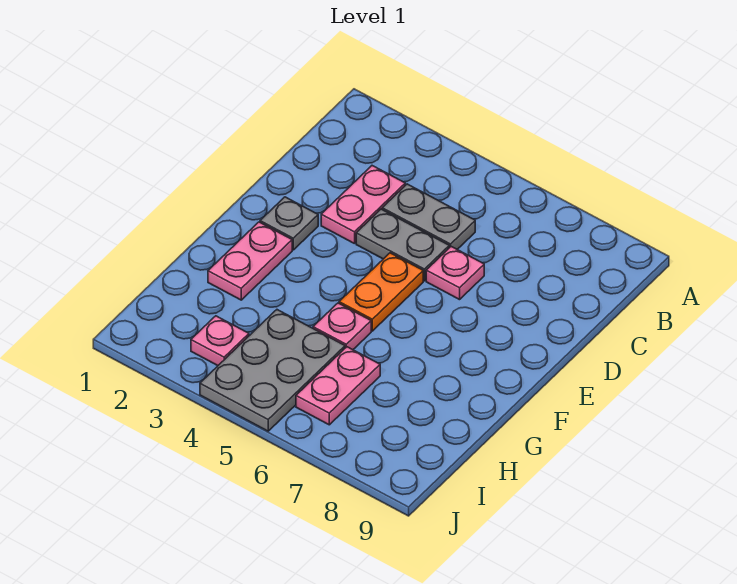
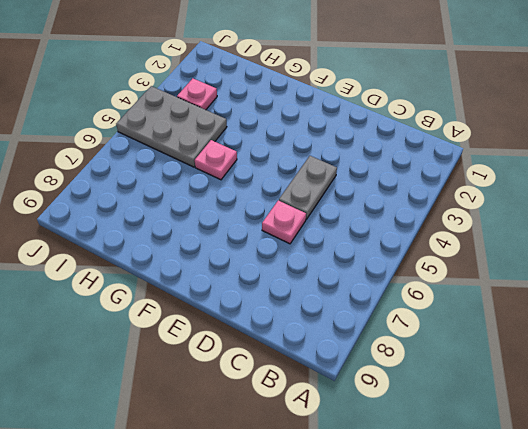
none -> pink plate C3:D3 level 1
none -> grey plate C4:C5 level 1

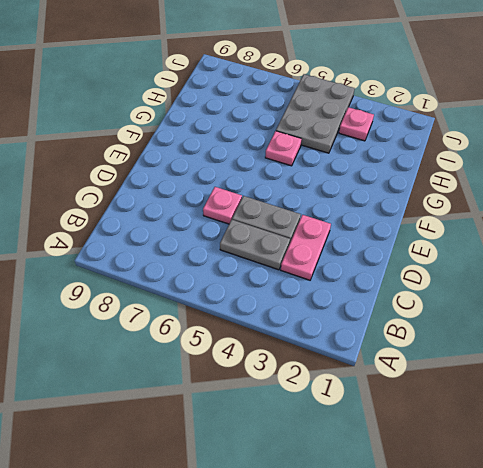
none -> grey plate E2 level 1
none -> orange plate E5:F5 level 1

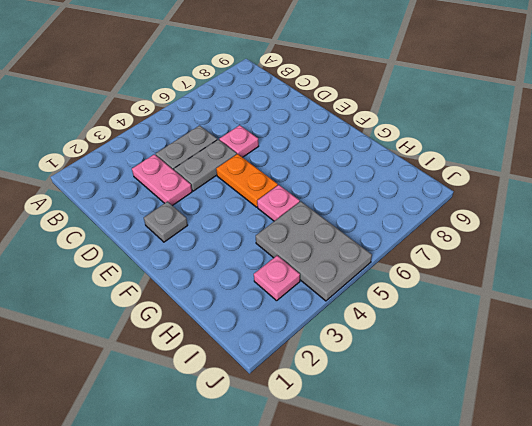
none -> pink plate F2:G2 level 1
none -> pink plate H6:I6 level 1

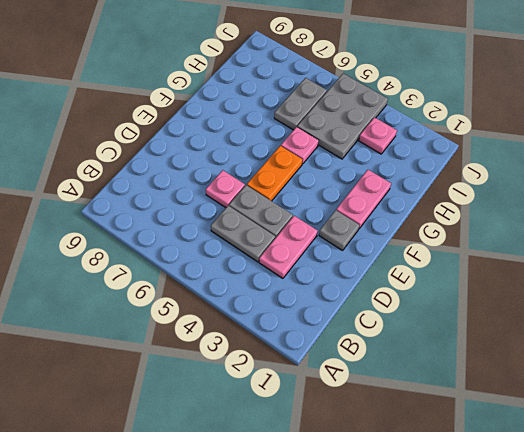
grey plate H6:I6 level 1 -> pink plate H6:I6 level 1

